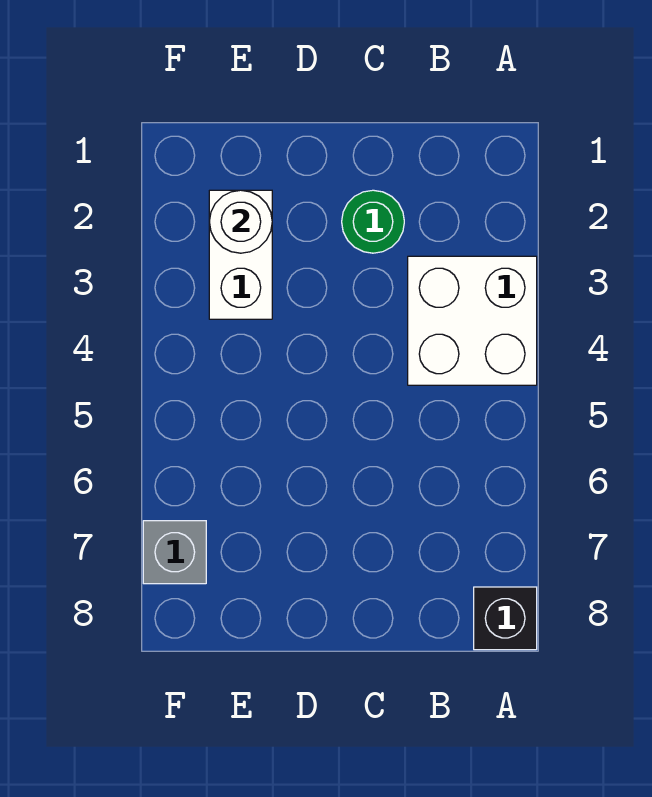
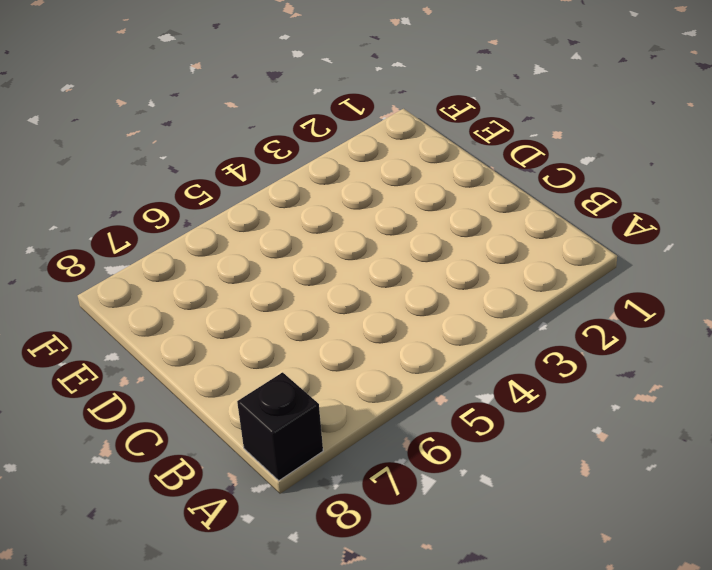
none -> white brick A3:B4 level 1
none -> green round brick C2 level 1

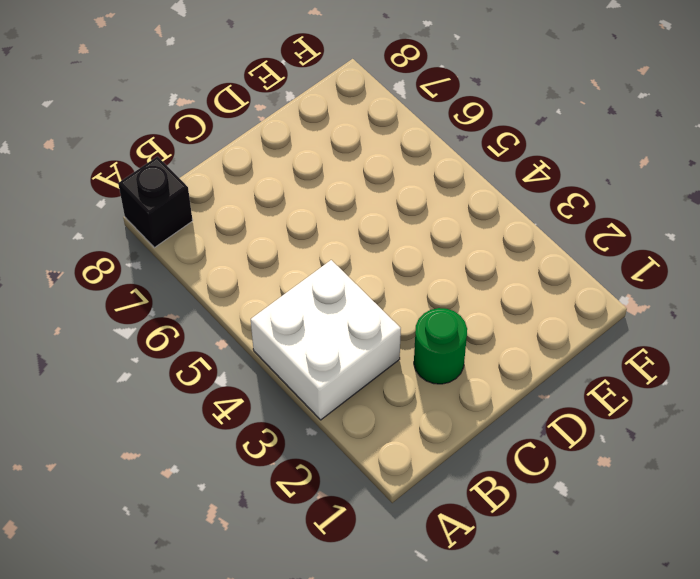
none -> white brick E2:E3 level 1
none -> grey brick F7 level 1

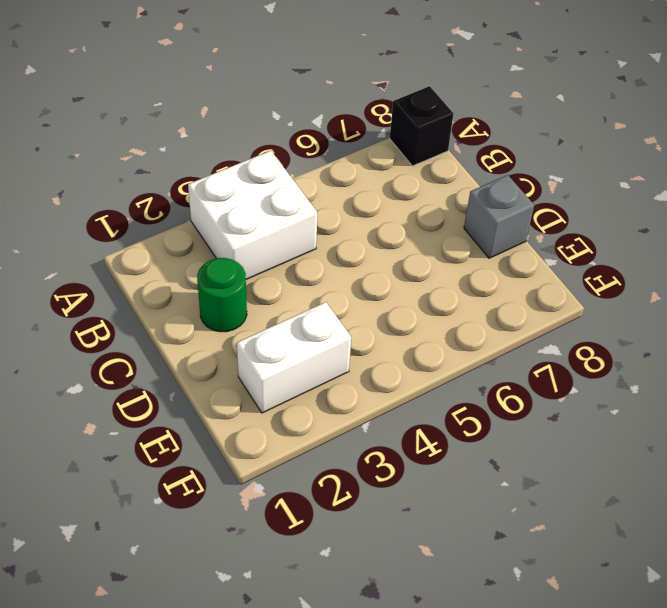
grey brick D8 level 1 -> grey brick F7 level 1
none -> white round brick E2 level 2

